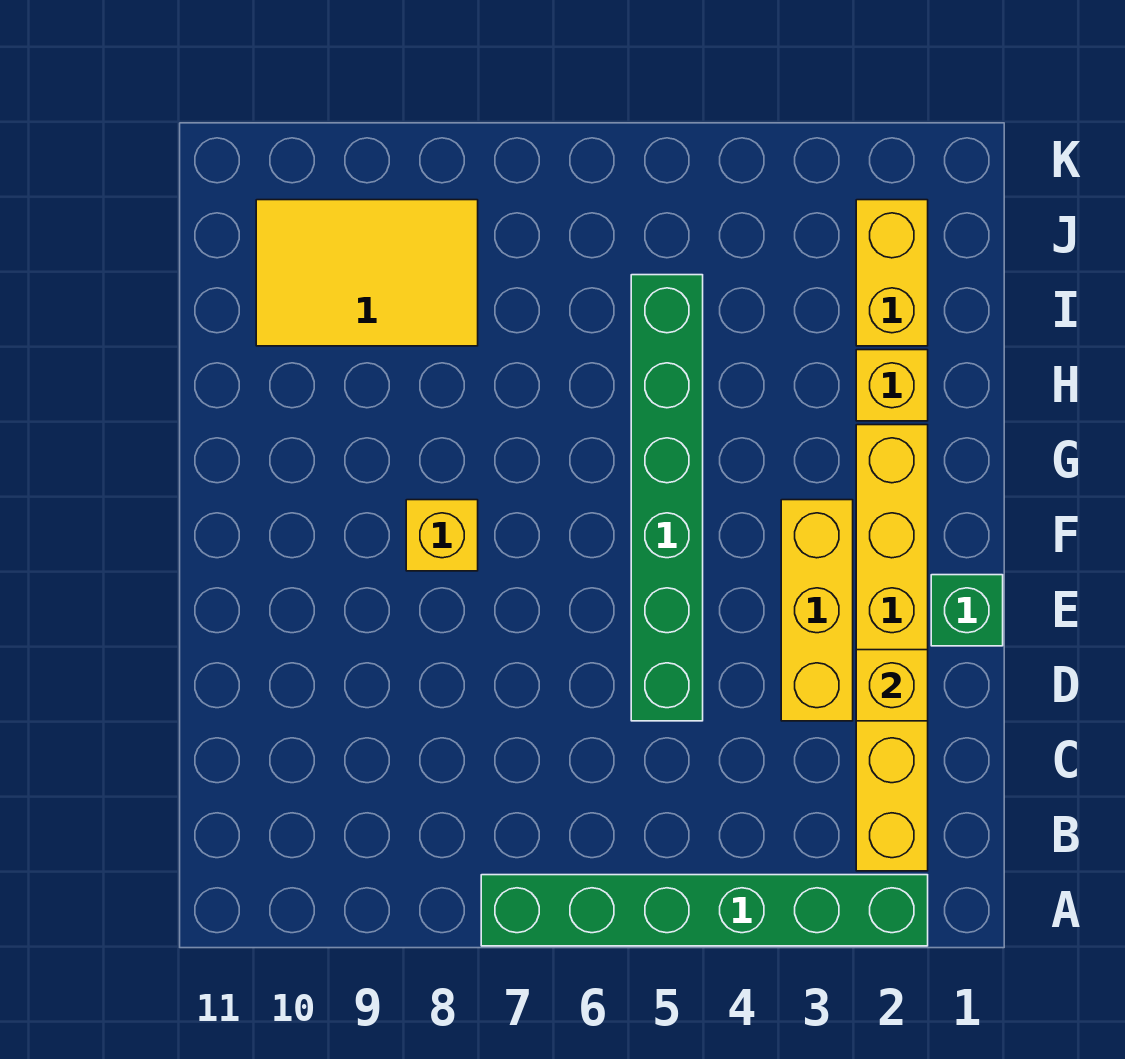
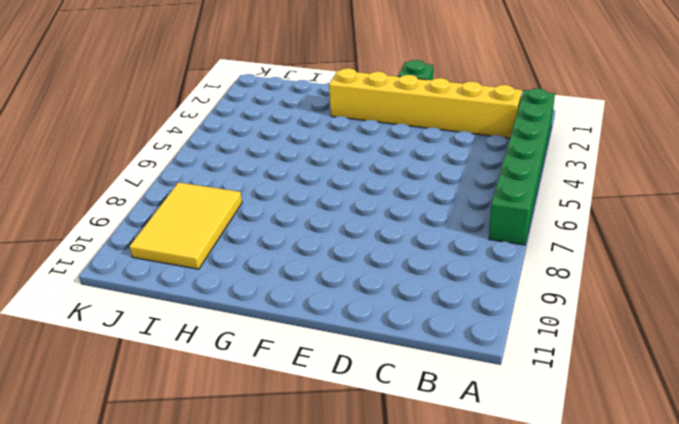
none -> yellow brick D3:F3 level 1
none -> green brick D5:I5 level 1

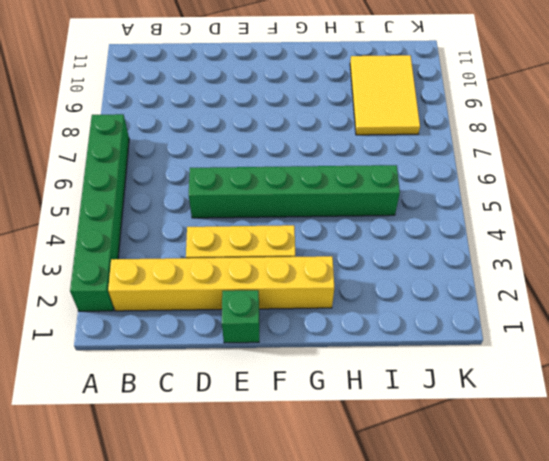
none -> yellow brick F8 level 1
none -> yellow brick H2 level 1

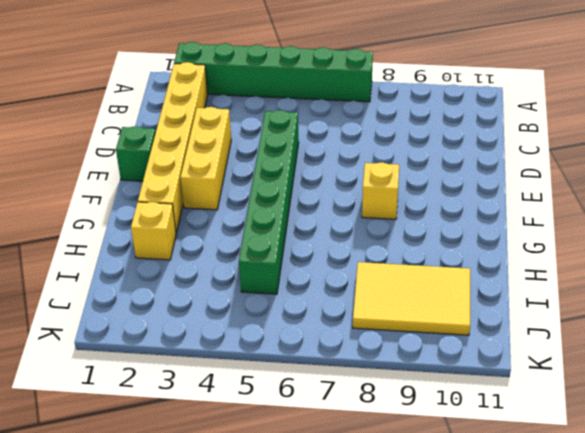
none -> yellow brick I2:J2 level 1
none -> yellow brick D2 level 2

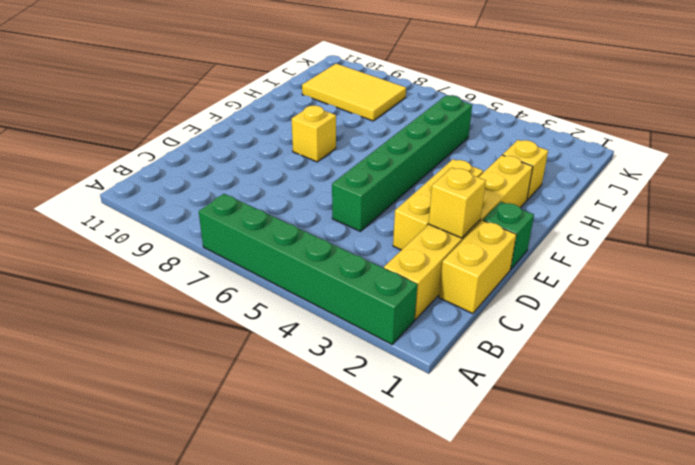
yellow brick C1:D1 level 1 -> yellow brick I2:J2 level 1

